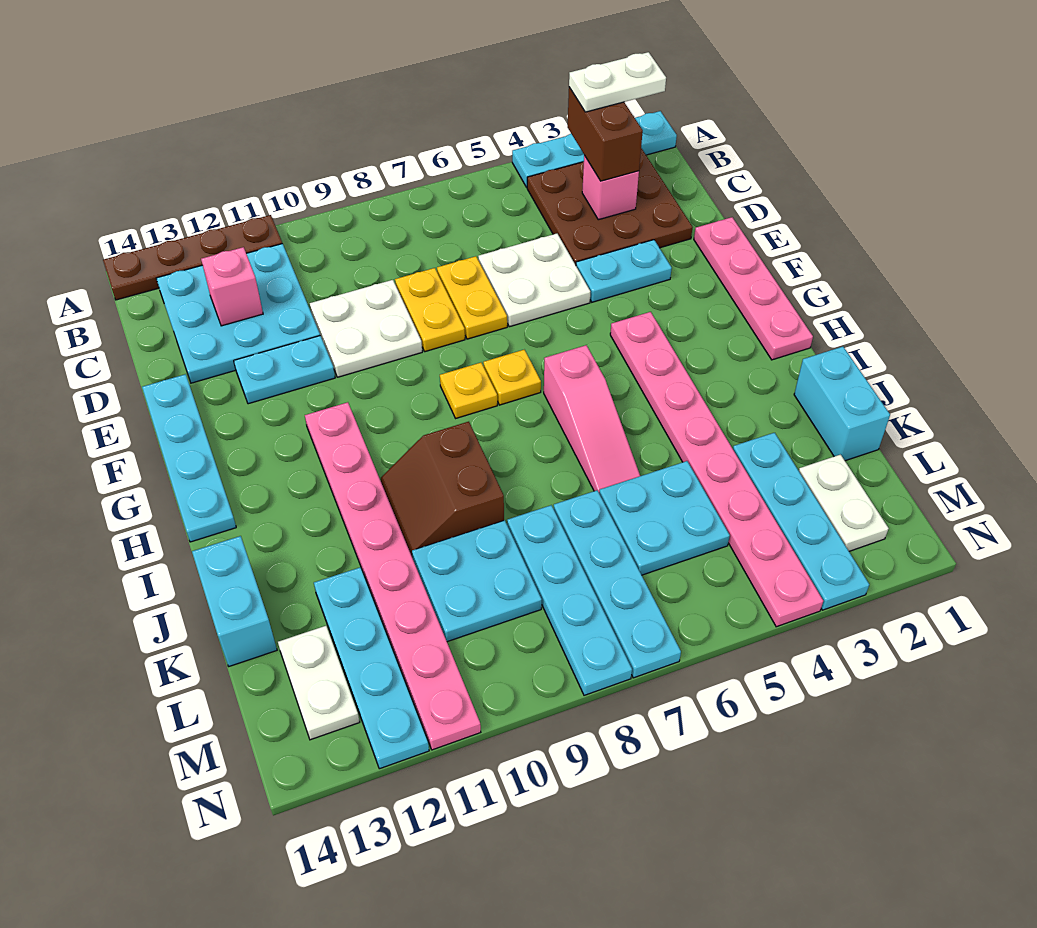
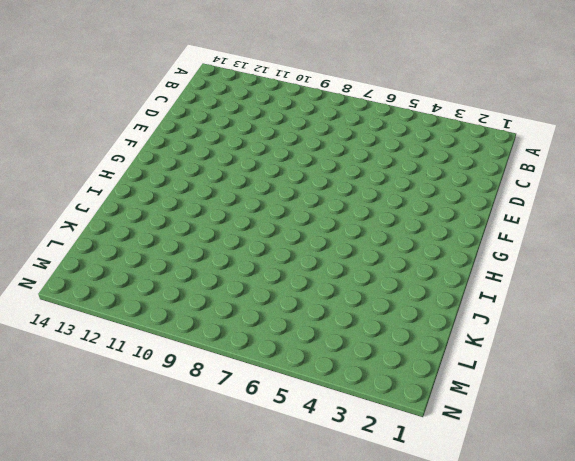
none -> cyan plate A1:A4 level 1
none -> brown plate A11:A14 level 1
none -> brown plate B2:D4 level 1
none -> cyan plate B11:D13 level 1

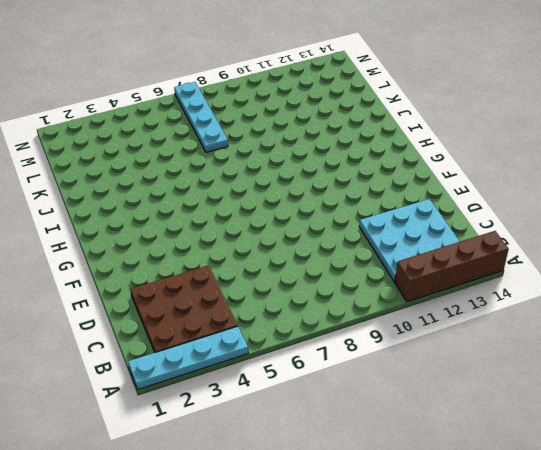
brown brick A11:A14 level 1 -> brown plate A11:A14 level 1
none -> white plate D5:E6 level 1
none -> yellow plate D7:E7 level 1
none -> yellow plate D8:E8 level 1
none -> white plate D9:E10 level 1

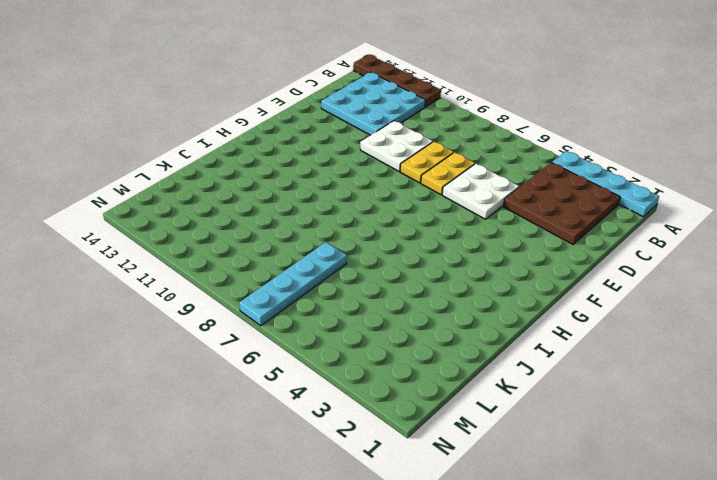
none -> pink plate E1:H1 level 1
none -> cyan plate E3:E4 level 1
none -> cyan plate E11:E12 level 1
none -> cyan plate E14:H14 level 1

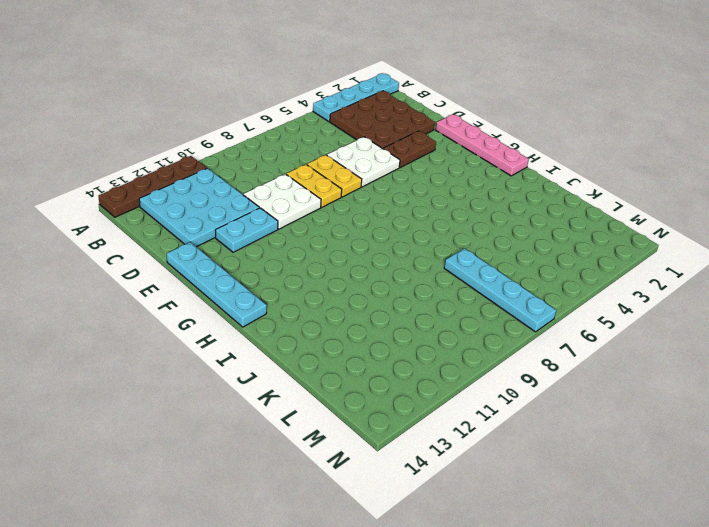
brown plate E3:E4 level 1 -> cyan plate E3:E4 level 1
none -> pink plate G4:N4 level 1
none -> yellow plate G7 level 1
none -> yellow plate G8 level 1
none -> pink plate G11:N11 level 1

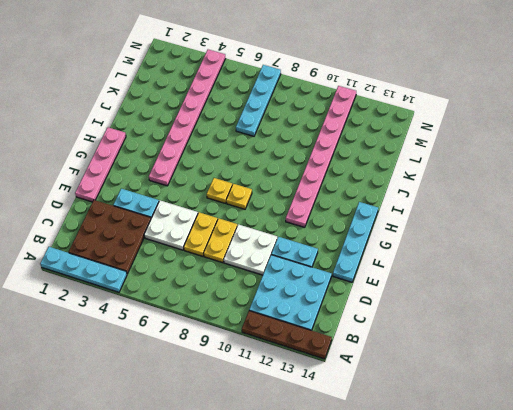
none -> pink slope H6:J6 level 1 top H
none -> brown slope I9:J10 level 1 top 9
none -> cyan brick J1:K1 level 1
none -> cyan brick J14:K14 level 1

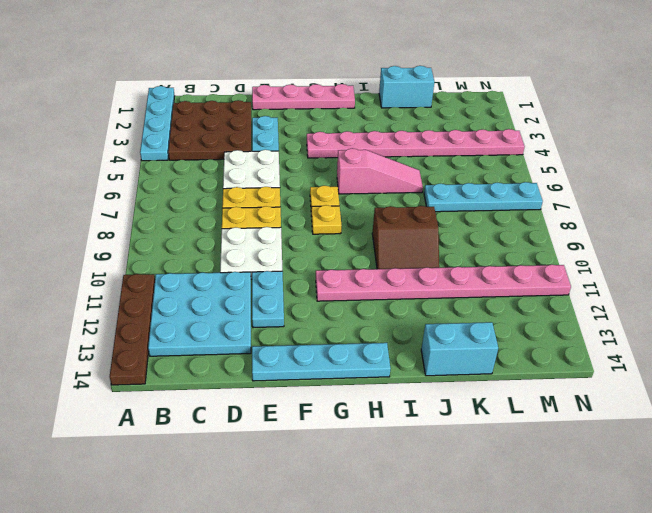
none -> cyan plate K3:N3 level 1
none -> cyan plate K5:L6 level 1
none -> cyan plate K8:N8 level 1
none -> cyan plate K9:L10 level 1

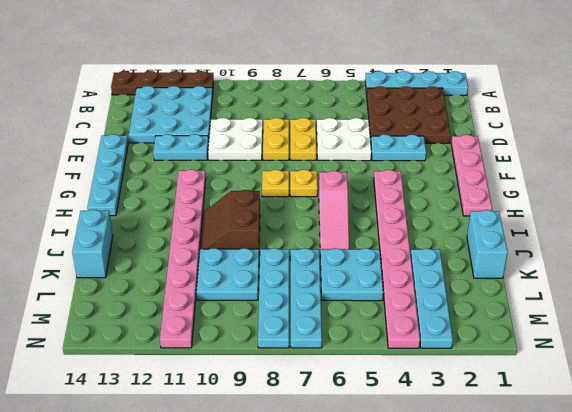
none -> cyan plate K12:N12 level 1
none -> white plate L2:M2 level 1
none -> white plate L13:M13 level 1
none -> pink brick C3 level 2

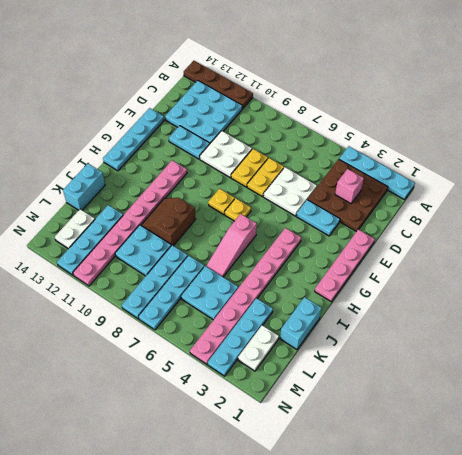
none -> pink brick C12 level 2
none -> brown brick B3:C3 level 3
none -> white plate B2:B3 level 4

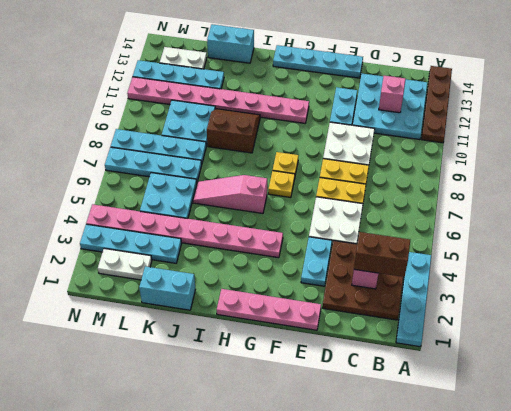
none -> white plate B2:B3 level 4

